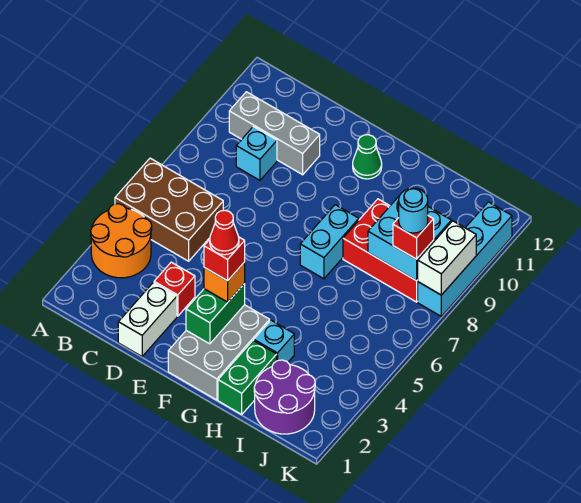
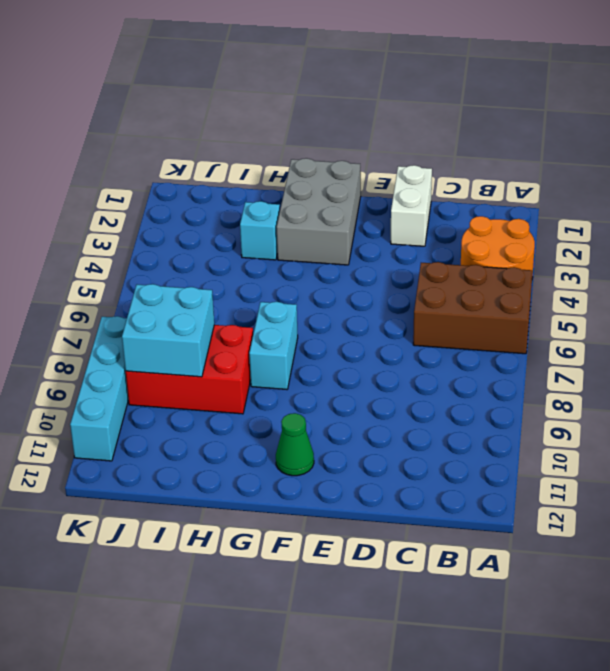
none -> grey brick B10:D10 level 1
none -> cyan brick C9 level 1
none -> red brick D3 level 1

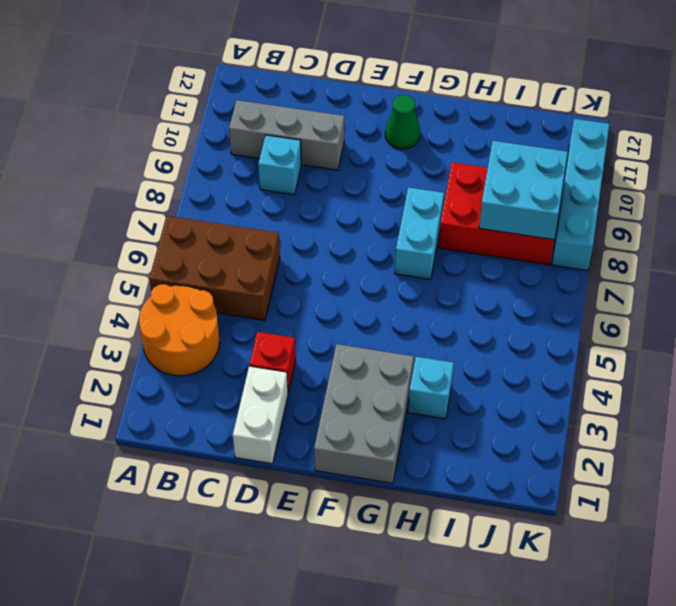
none -> green brick H1:H2 level 1
none -> purple round brick I1:J2 level 1
none -> green brick F2:F3 level 2

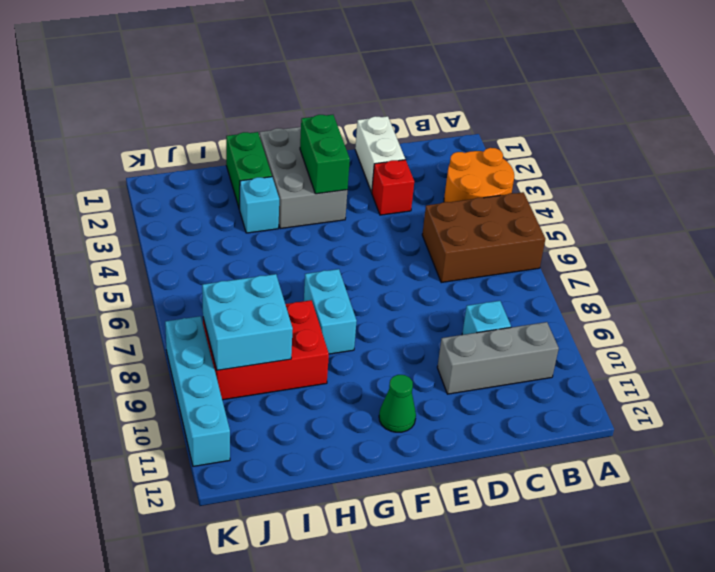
none -> purple round brick I1:J2 level 1
none -> white brick K8:K9 level 2
none -> orange brick F3 level 3

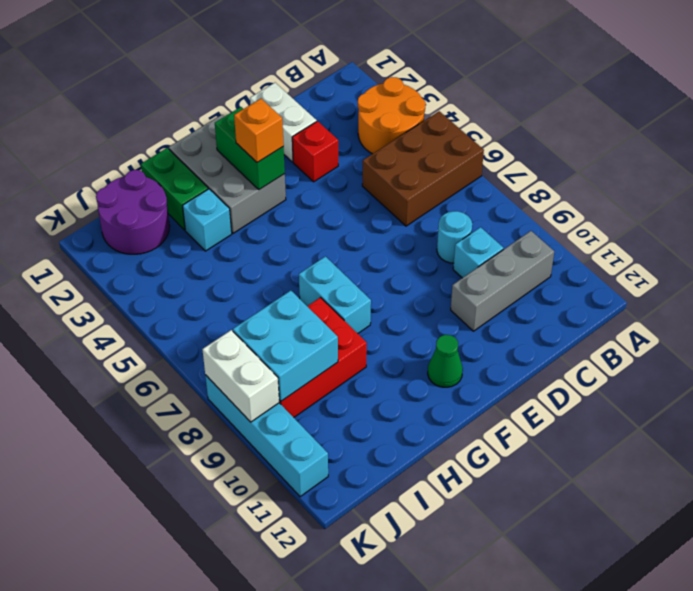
cyan round brick C8 level 1 -> cyan round brick J8 level 4
none -> red brick J8 level 3
none -> red brick F3 level 4
none -> red cone F3 level 5

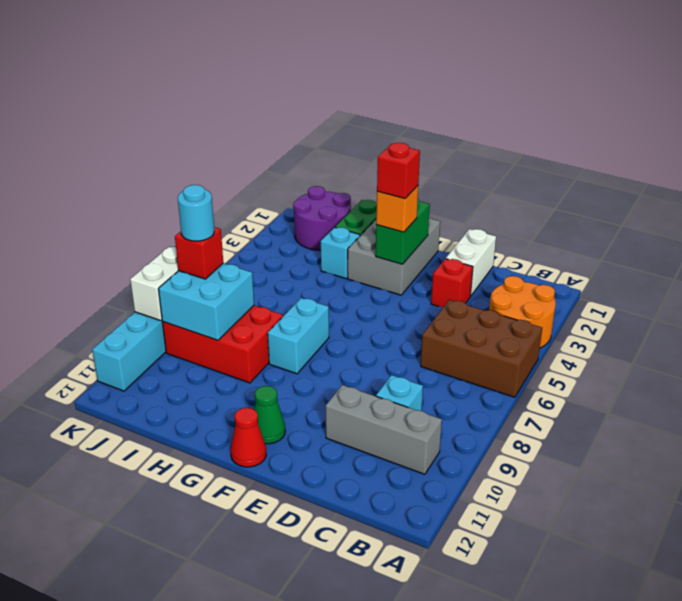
red cone F12 level 1 -> red cone F3 level 5

